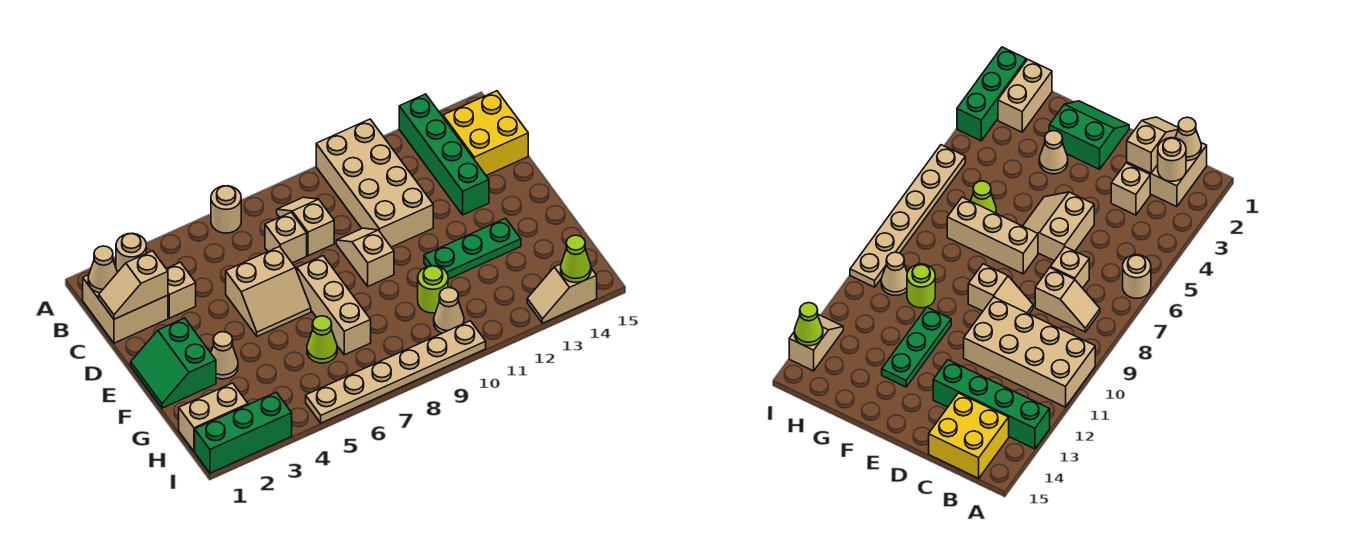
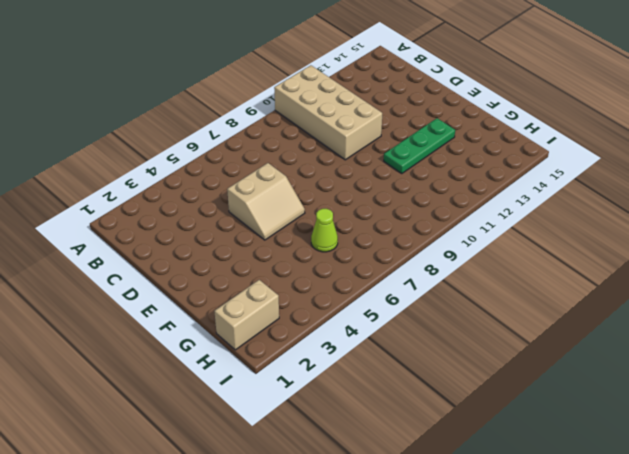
none -> tan round brick A6 level 1
none -> green brick A13:D13 level 1
none -> tan brick B1:C2 level 1

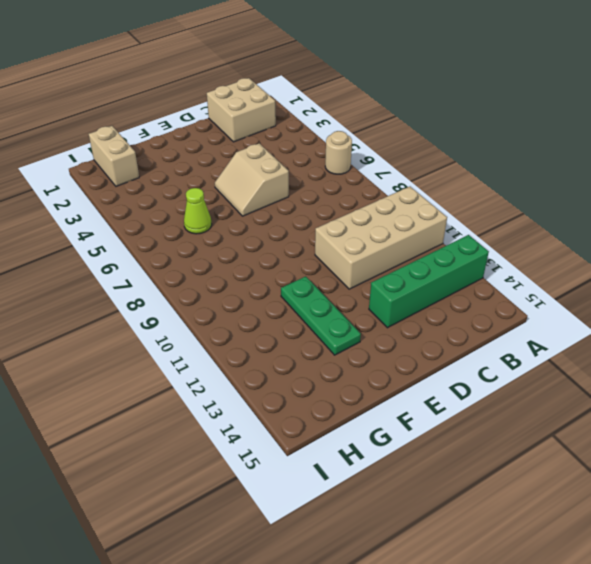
none -> tan slope B8:C8 level 1 top C
none -> yellow brick B14:C15 level 1
none -> tan brick C3 level 1

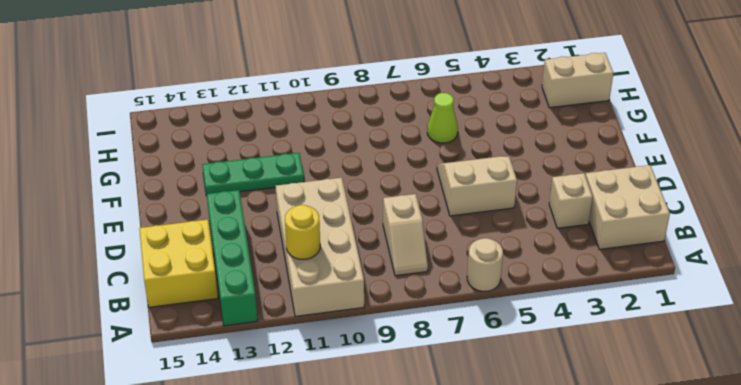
yellow round brick B11 level 2 -> none
none -> tan brick C7 level 1
none -> tan slope D9:E9 level 1 top E
none -> green slope E1:F2 level 1 top 2

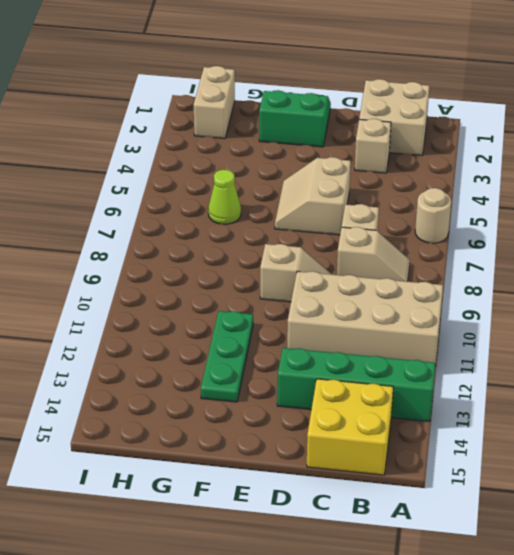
none -> tan brick E7:G7 level 1
none -> tan cone F3 level 1
none -> lime round brick G10 level 1

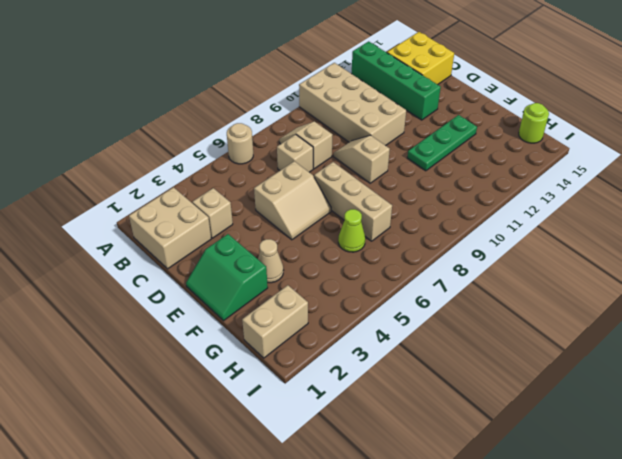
lime round brick H15 level 1 -> lime round brick G10 level 1
none -> tan cone H10 level 1
none -> green brick I1:I3 level 1
none -> tan plate I5:I10 level 1

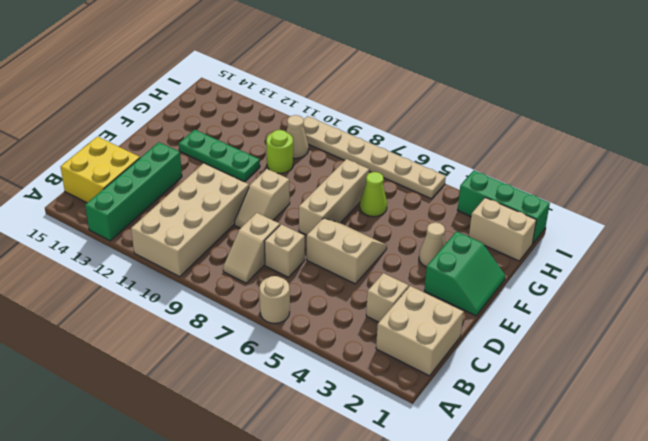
none -> tan slope I13:I14 level 1 top 14
none -> tan cone B1 level 2
none -> tan round brick B2 level 2

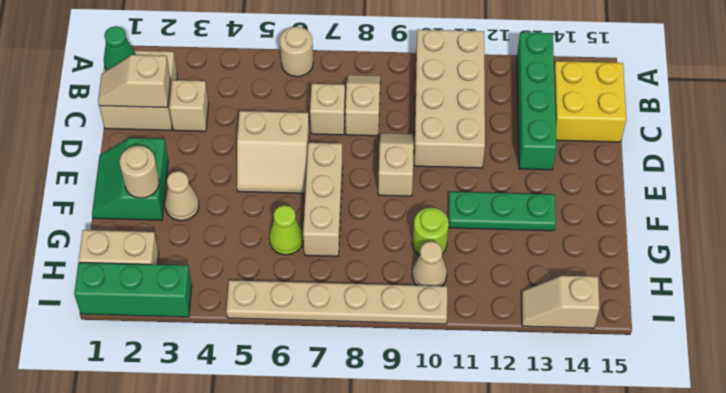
green cone B1 level 2 -> tan cone B1 level 2
tan round brick F2 level 2 -> tan round brick B2 level 2
none -> lime cone I14 level 2

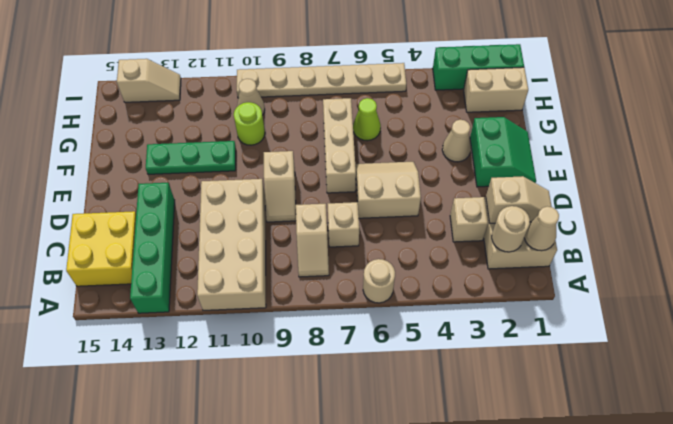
none -> lime cone I14 level 2

